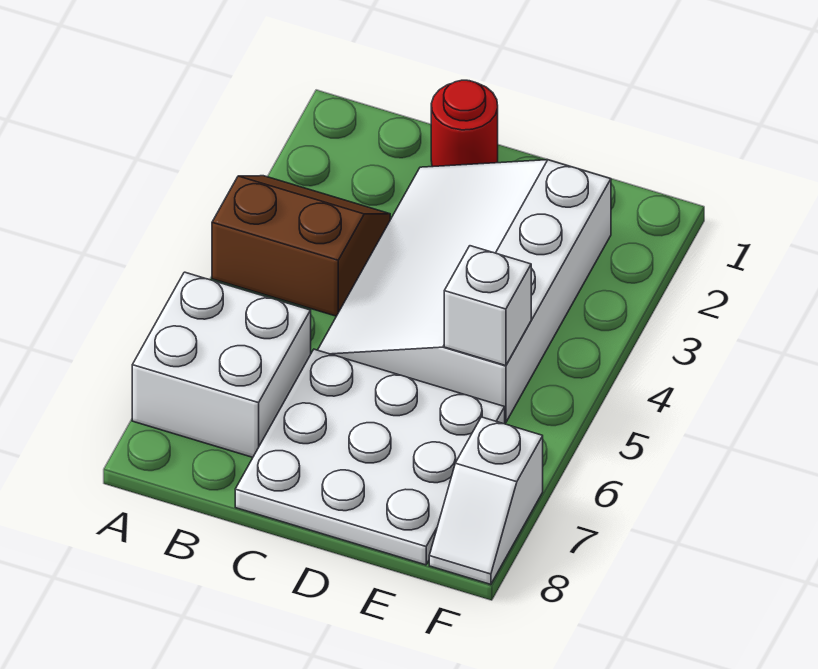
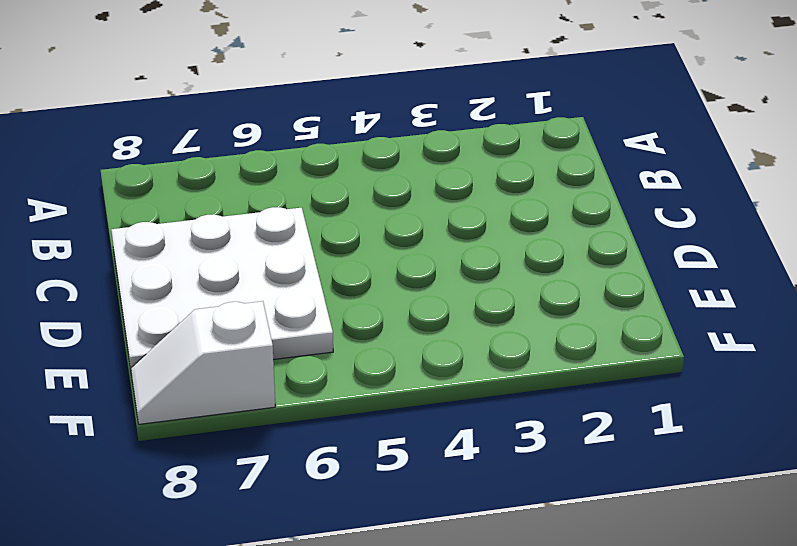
none -> brown slope A3:B4 level 1 top 4
none -> white brick A6:B7 level 1

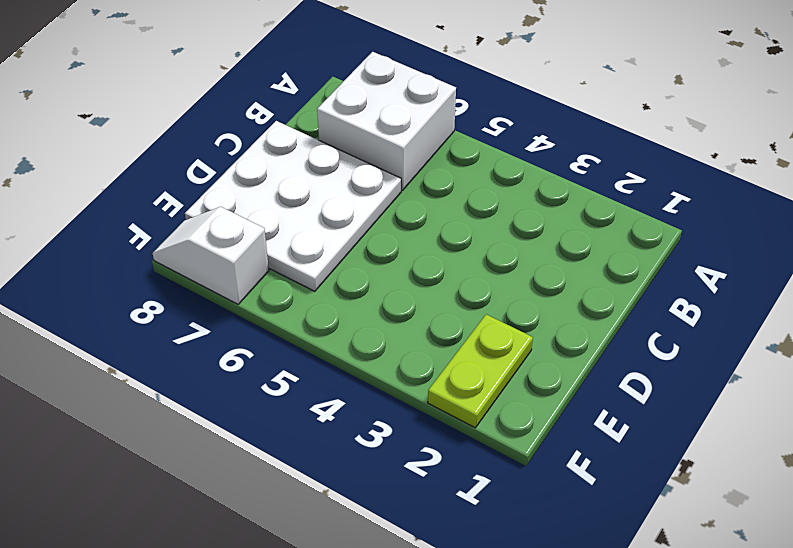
lime plate E2:F2 level 1 -> white slope C2:E5 level 1 top E
none -> brown slope A3:B4 level 1 top 4
none -> red round brick C1 level 1

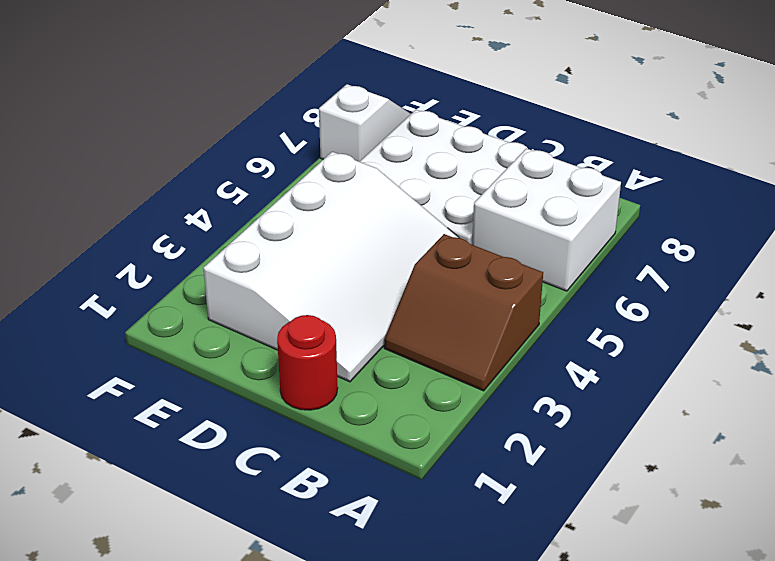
none -> white brick E5 level 2

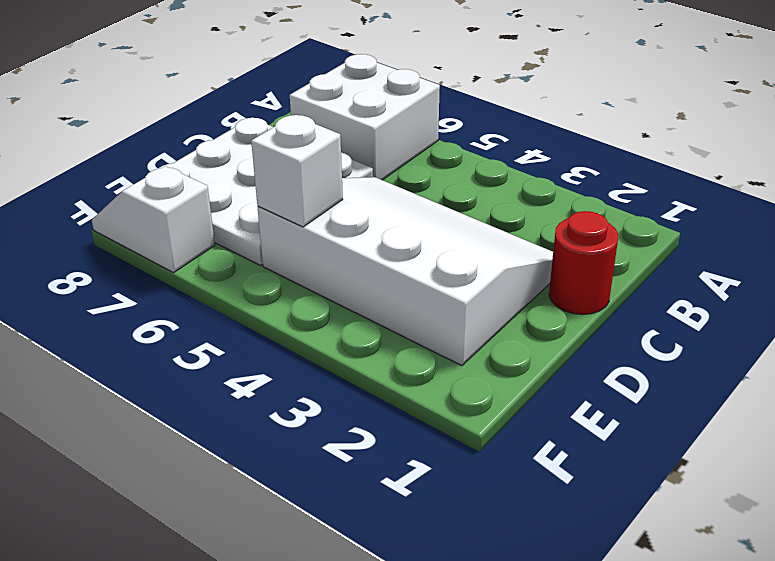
none -> brown slope A3:B4 level 1 top 4

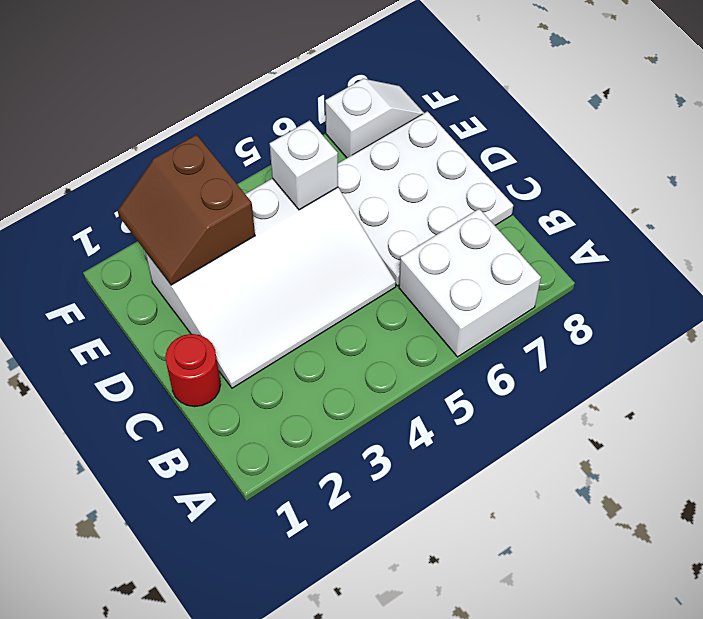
brown slope E2:F3 level 2 top 3 -> brown slope A3:B4 level 1 top 4

